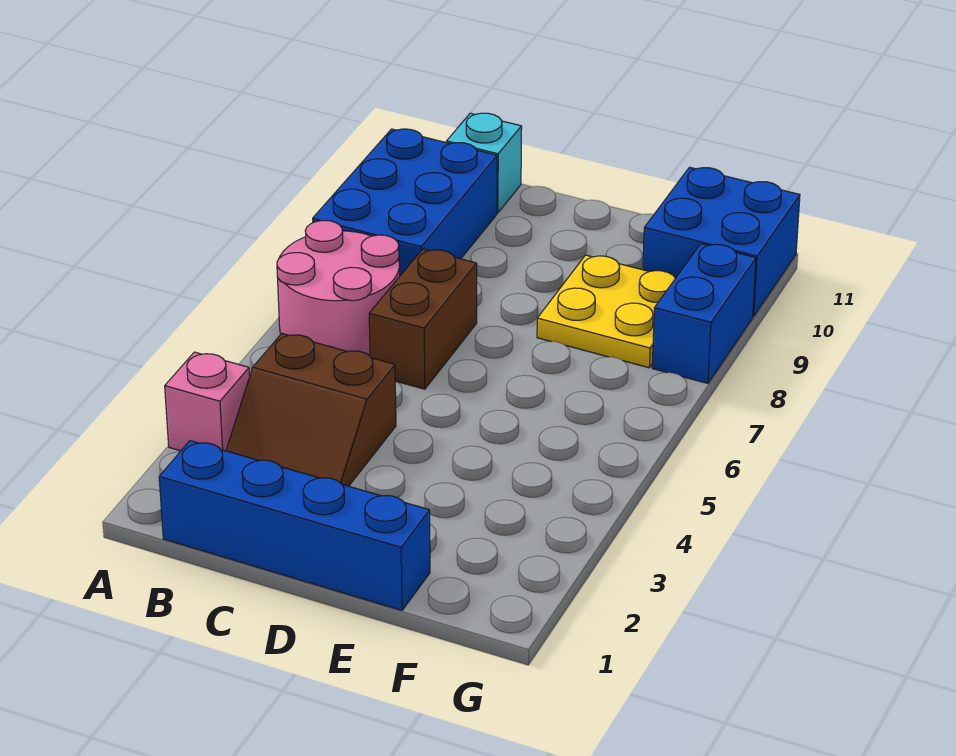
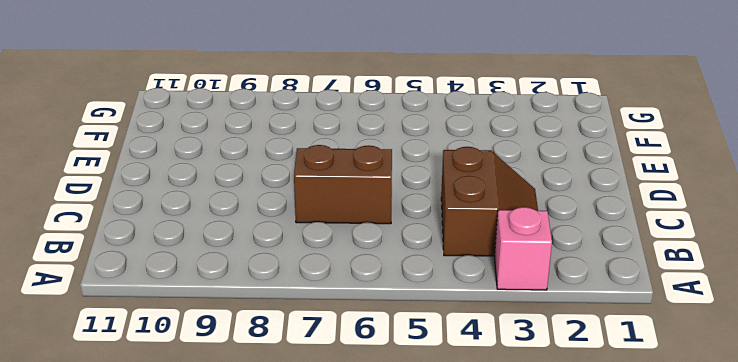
none -> pink round brick A6:B7 level 1
none -> blue brick A8:B10 level 1

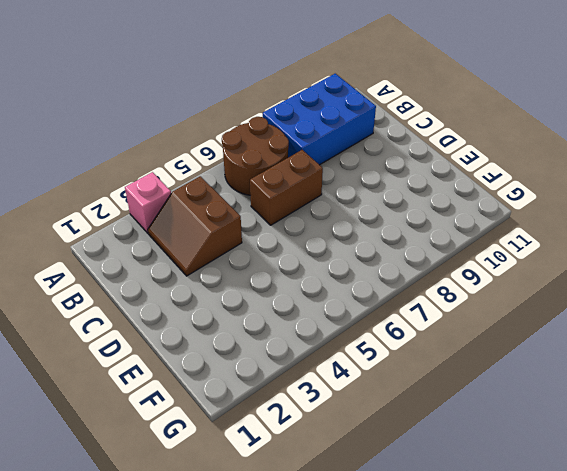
brown round brick A6:B7 level 1 -> pink round brick A6:B7 level 1
none -> blue brick B1:E1 level 1
none -> cyan brick B11 level 1

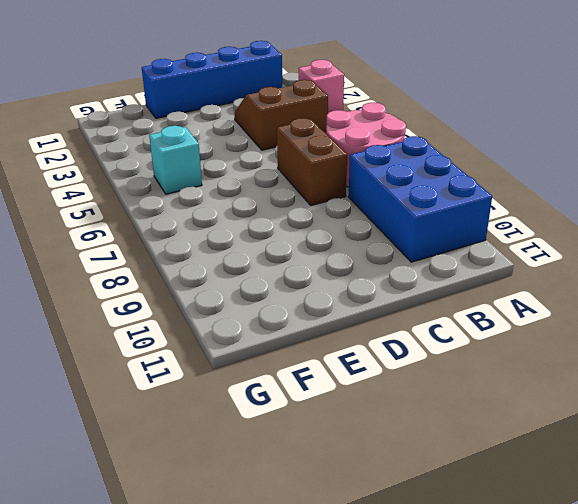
cyan brick F5 level 1 -> cyan brick B11 level 1
none -> yellow plate E8:F9 level 1
none -> blue brick F10:G11 level 1

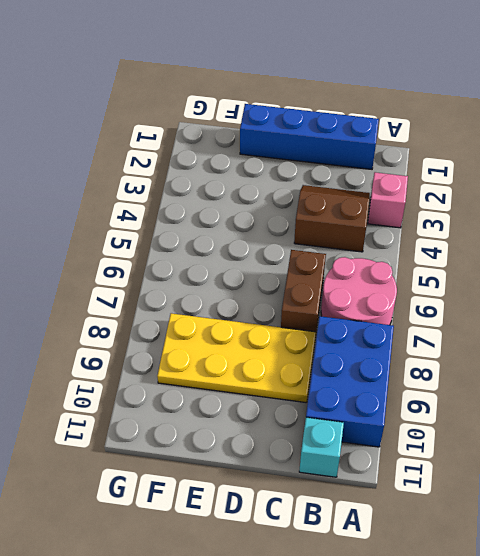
yellow plate C8:F9 level 1 -> yellow plate E8:F9 level 1
none -> blue brick F10:G11 level 1
none -> blue brick G8:G9 level 1

